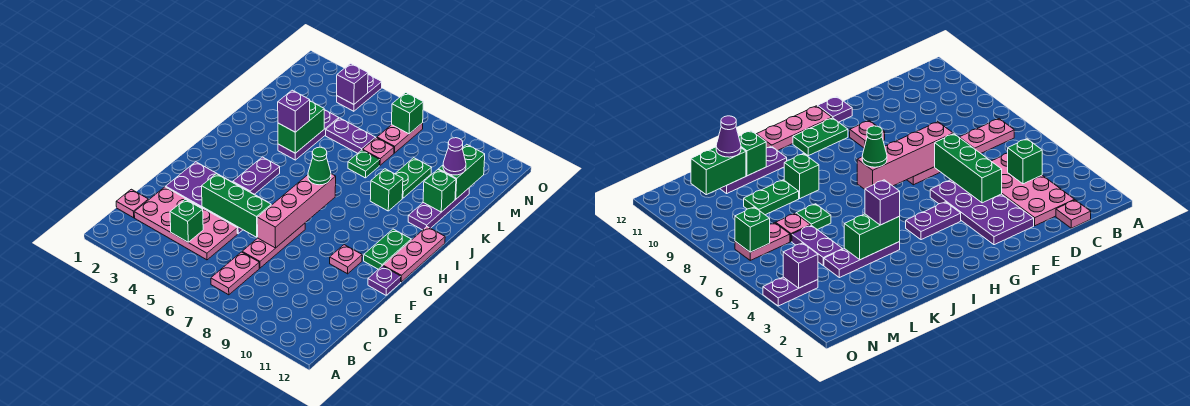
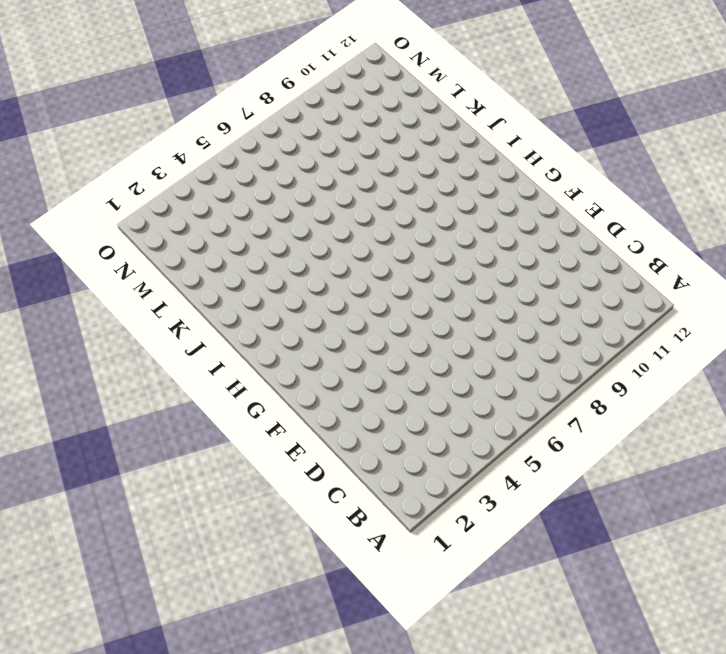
none -> pink plate B7:C7 level 1
none -> pink plate C1 level 1
none -> pink plate C2:D5 level 1
none -> pink plate D7:F7 level 1

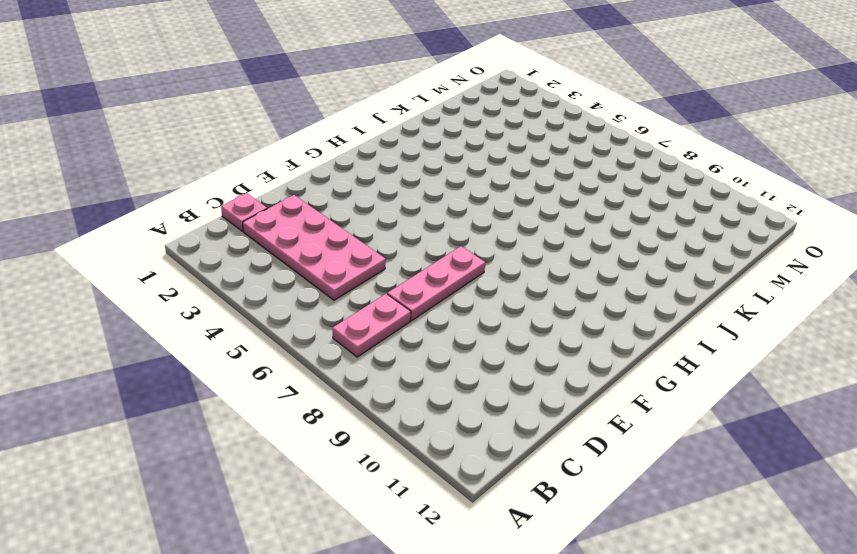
none -> purple plate E2:F5 level 1
none -> pink plate F10 level 1
none -> purple plate F12 level 1
none -> purple plate G4:H4 level 1

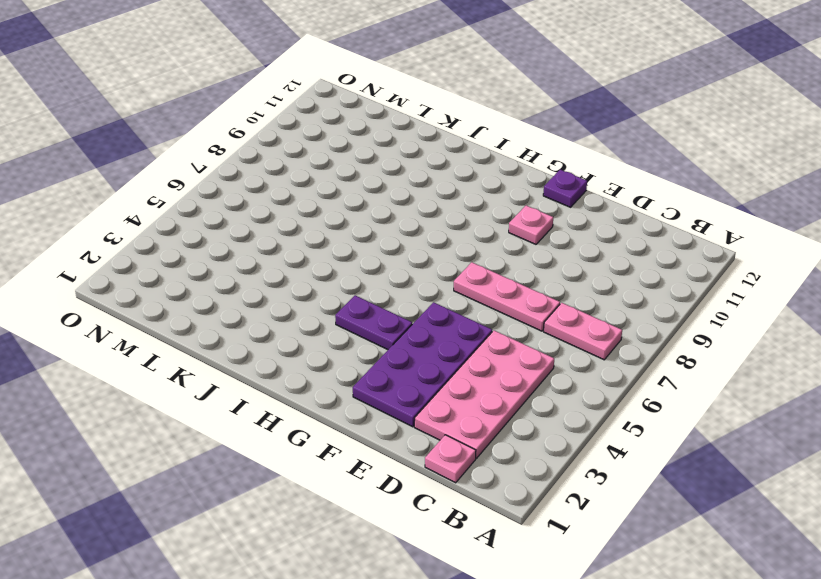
none -> green plate G11:H11 level 1
none -> pink plate G12:I12 level 1
none -> purple plate J4:L4 level 1
none -> green brick J9 level 1

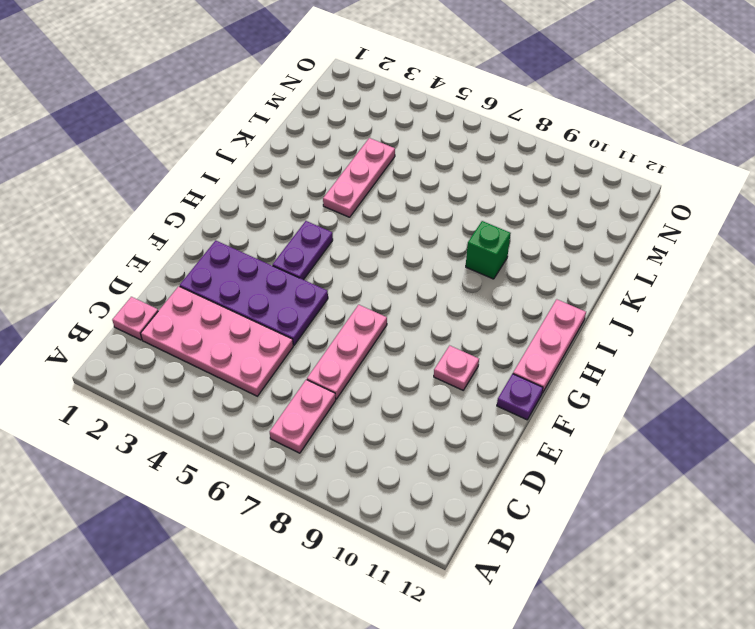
pink plate J4:L4 level 1 -> purple plate J4:L4 level 1
none -> green plate G11:H11 level 1
none -> purple plate J11:L11 level 1
none -> green plate K7 level 1
none -> green plate K9:L9 level 1

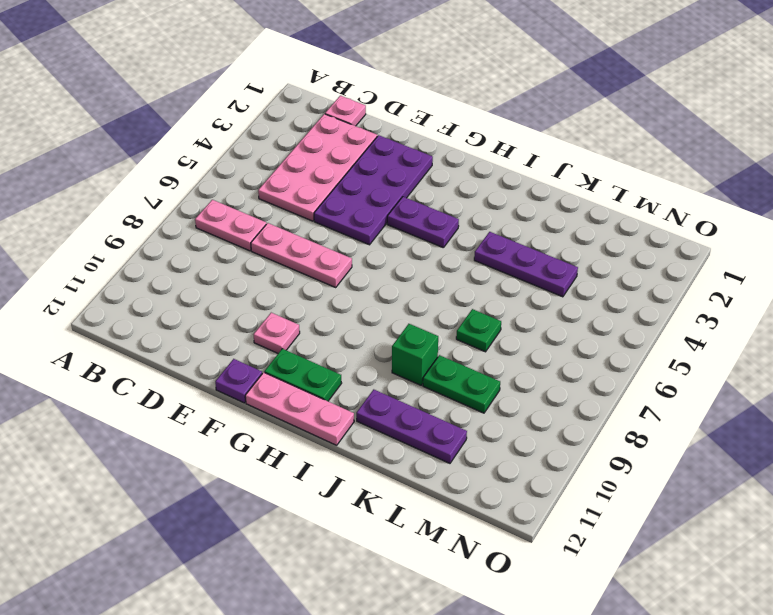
none -> purple plate L5:L6 level 1
none -> pink plate L7 level 1
none -> pink plate M7:N7 level 1
none -> purple plate N4:O4 level 1

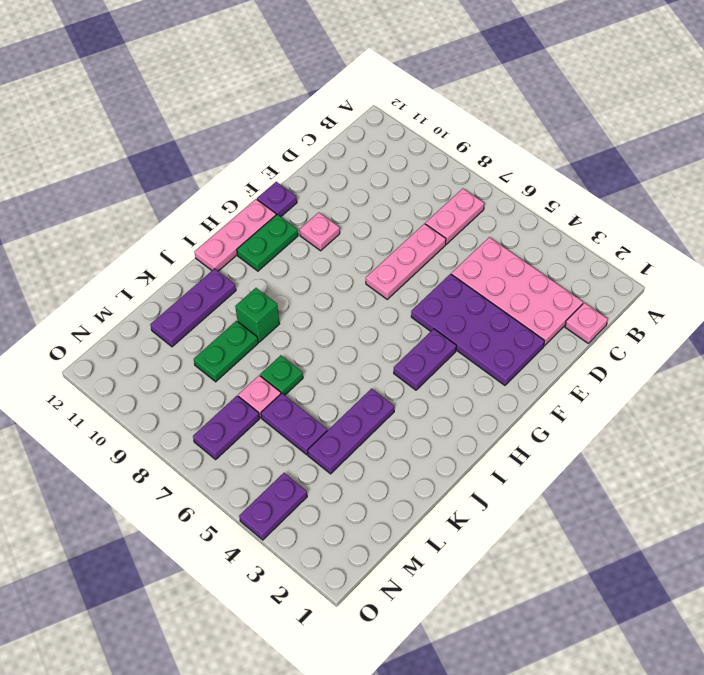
purple plate M7:N7 level 1 -> pink plate M7:N7 level 1
none -> green brick C4 level 2
none -> green brick E4:E6 level 2
none -> pink brick E7:H7 level 2
none -> green brick J4:K4 level 2

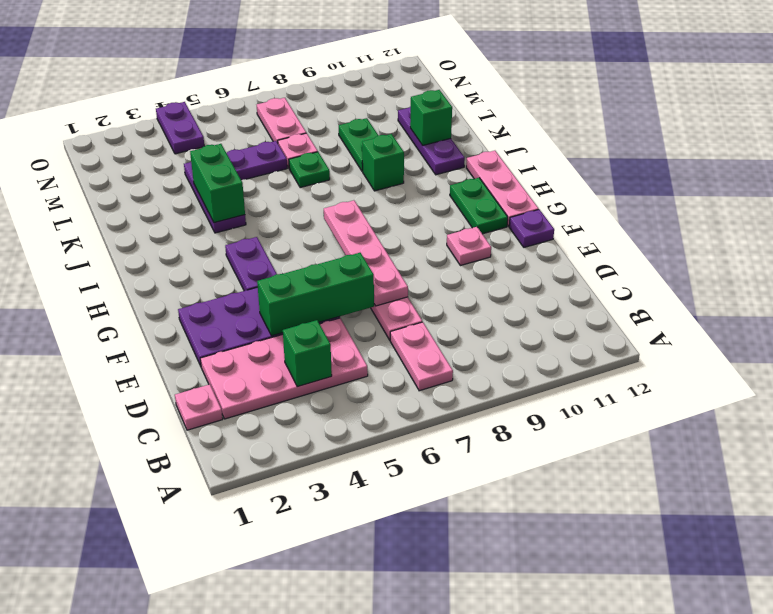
pink plate E7:H7 level 2 -> pink brick E7:H7 level 2
none -> green brick L11:M11 level 2
none -> purple brick N4 level 2
none -> green brick N7 level 2
none -> green cone H7 level 3

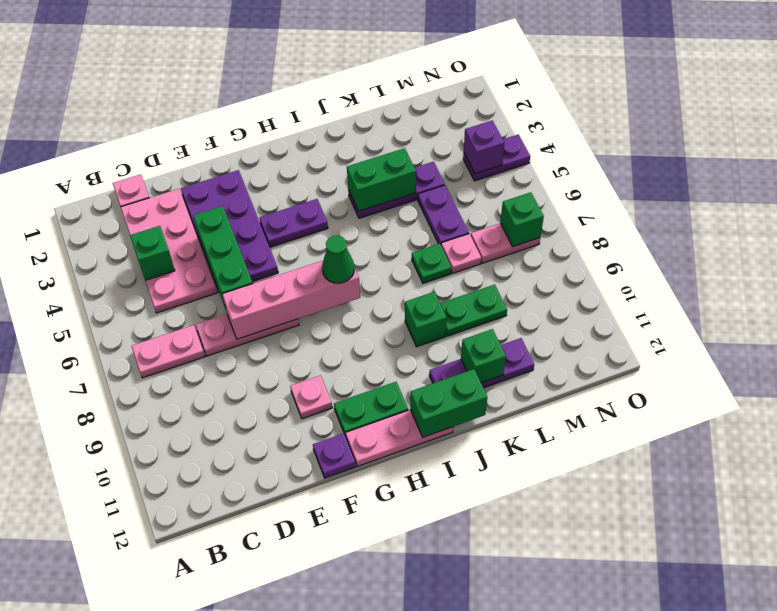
green brick I12:J12 level 2 -> green brick L11:M11 level 2
none -> purple brick J4 level 3
none -> purple cone L11 level 3

